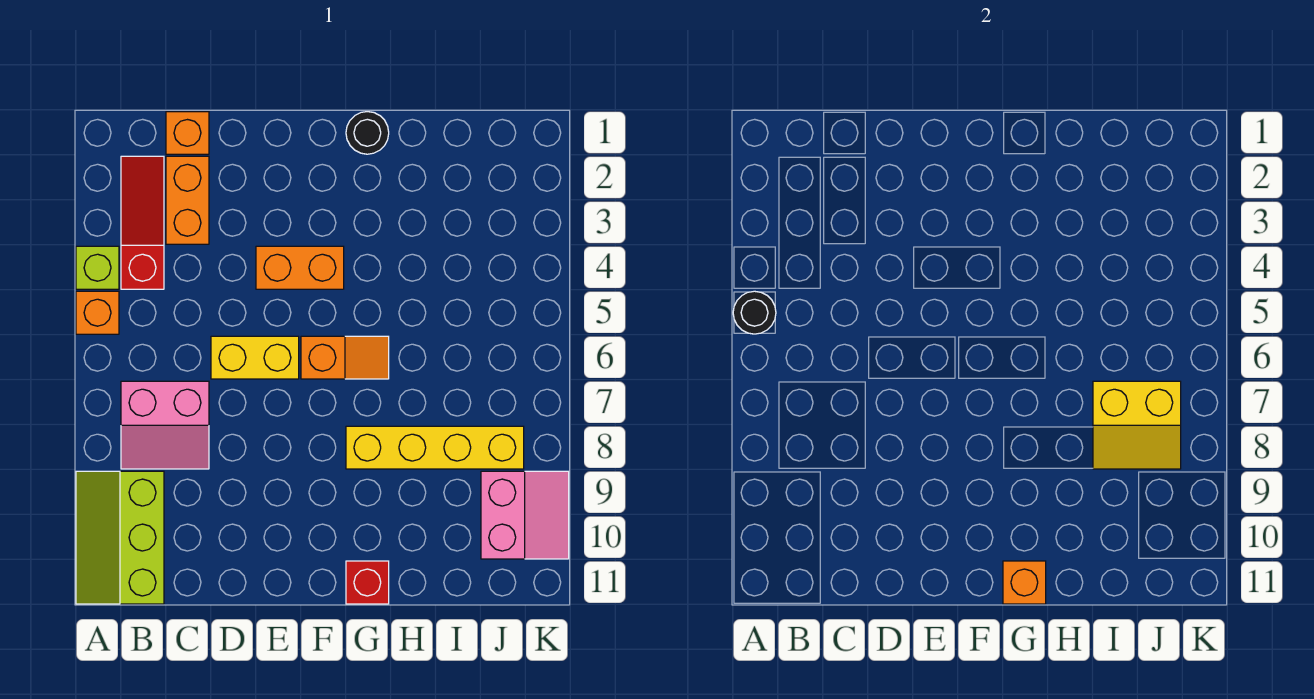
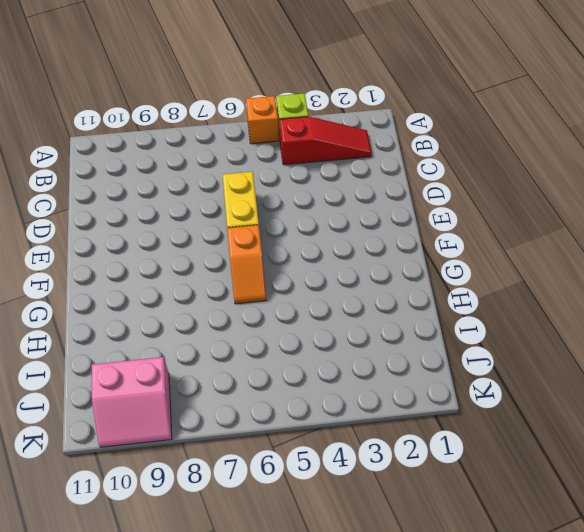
none -> lime slope A9:B11 level 1 top B
none -> pink slope B7:C8 level 1 top 7
none -> orange brick C1 level 1

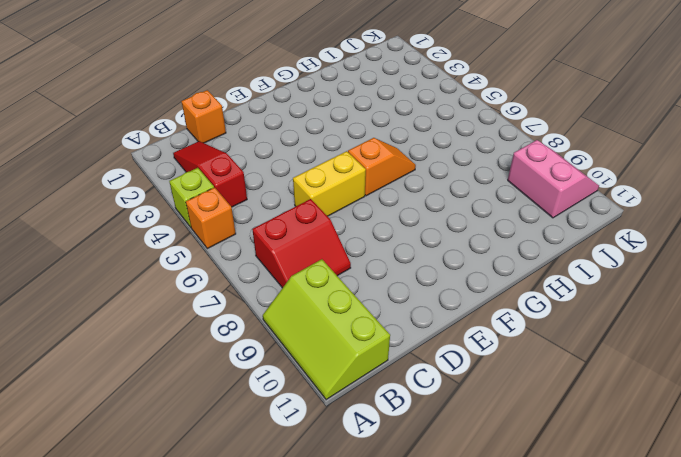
red slope B7:C8 level 1 top 7 -> pink slope B7:C8 level 1 top 7
none -> orange brick C2:C3 level 1
none -> orange brick E4:F4 level 1
none -> black round brick G1 level 1

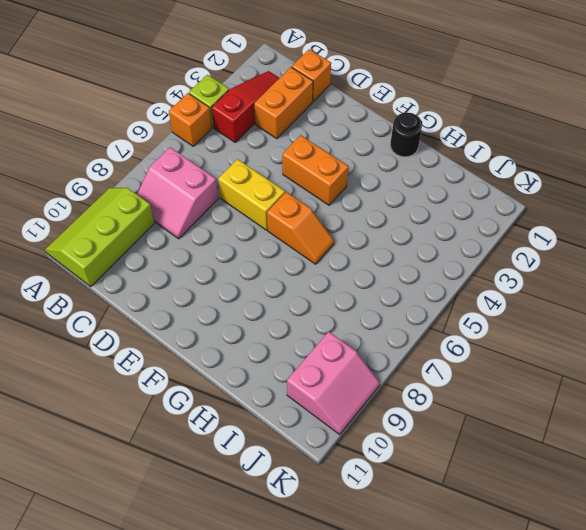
none -> yellow brick G8:J8 level 1
none -> red brick G11 level 1
none -> black round brick A5 level 2

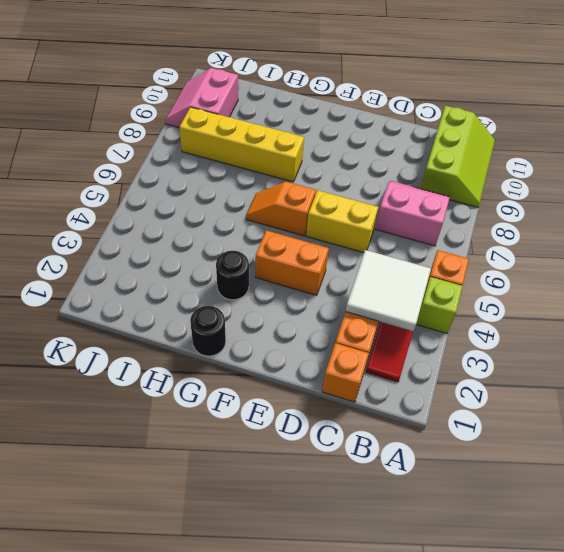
white tile B3:C4 level 2 -> none
black round brick G3 level 1 -> black round brick A5 level 2
none -> red brick G11 level 1
none -> orange brick G11 level 2
none -> yellow slope I7:J8 level 2 top 7

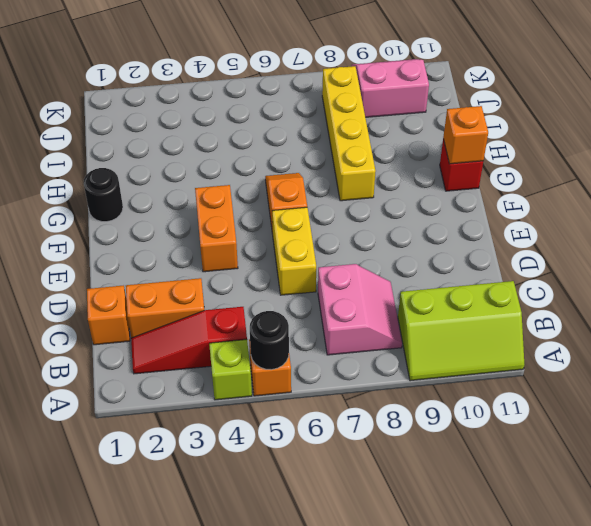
none -> yellow slope I7:J8 level 2 top 7

